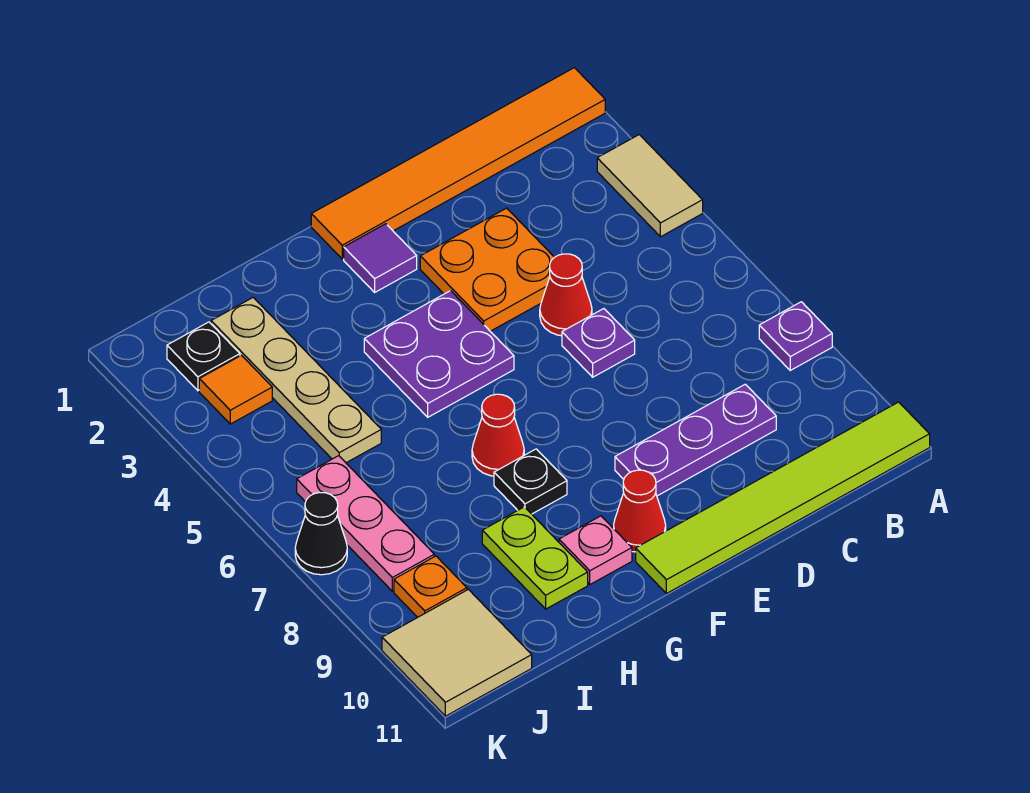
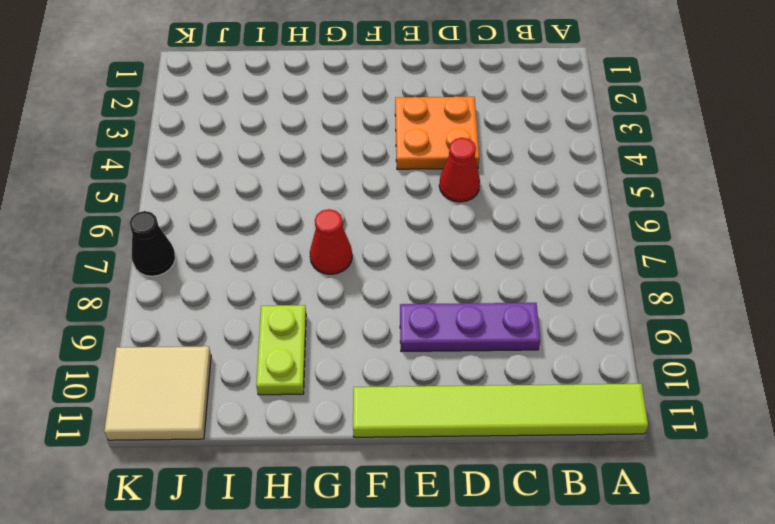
none -> orange tile A1:F1 level 1
none -> tan tile A3:A4 level 1
none -> purple plate A8 level 1

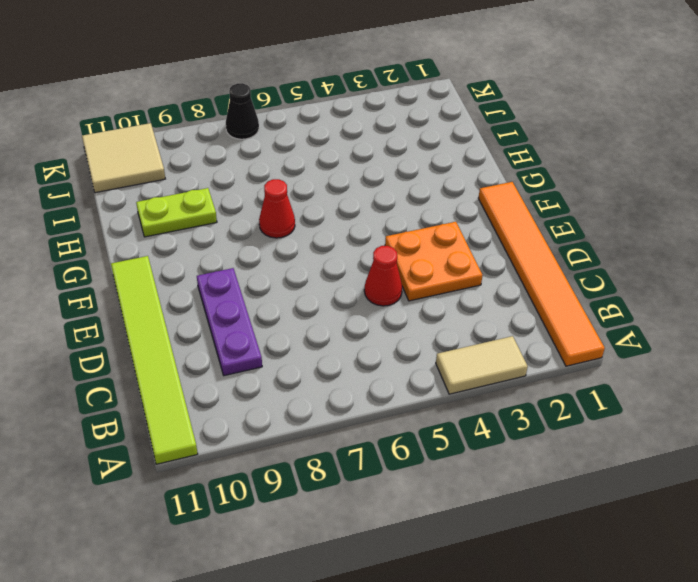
none -> purple plate A8 level 1
none -> purple plate D6 level 1
none -> purple tile F2 level 1

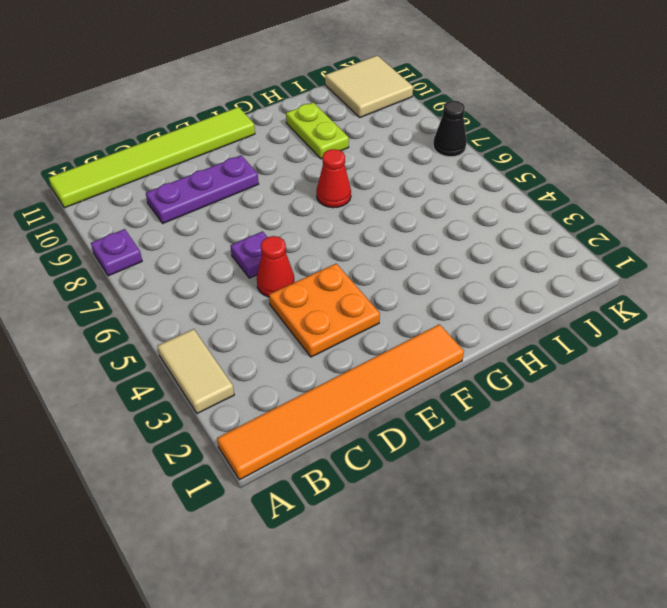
none -> purple tile F2 level 1
none -> purple plate F4:G5 level 1
none -> red cone F10 level 1

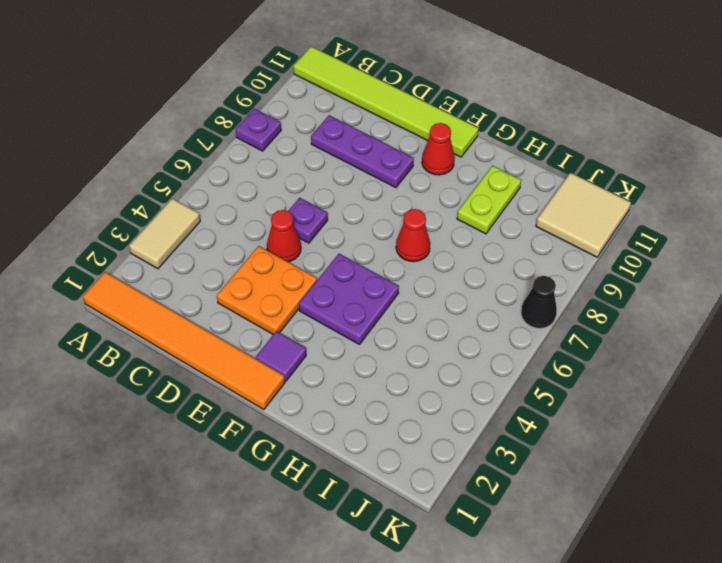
none -> black plate G8 level 1
none -> pink plate G10 level 1
none -> tan plate I2:I5 level 1

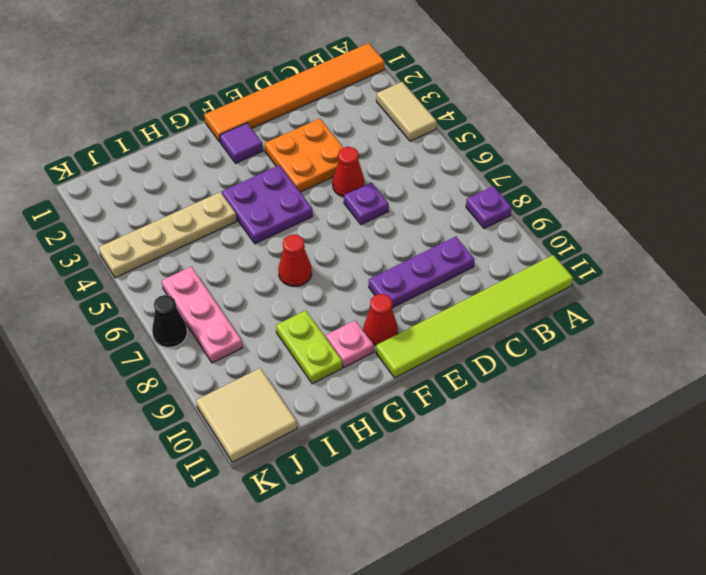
tan plate H4:K4 level 1 -> tan plate I2:I5 level 1
none -> black plate G8 level 1
none -> black plate J2 level 1
none -> orange tile J3 level 1

